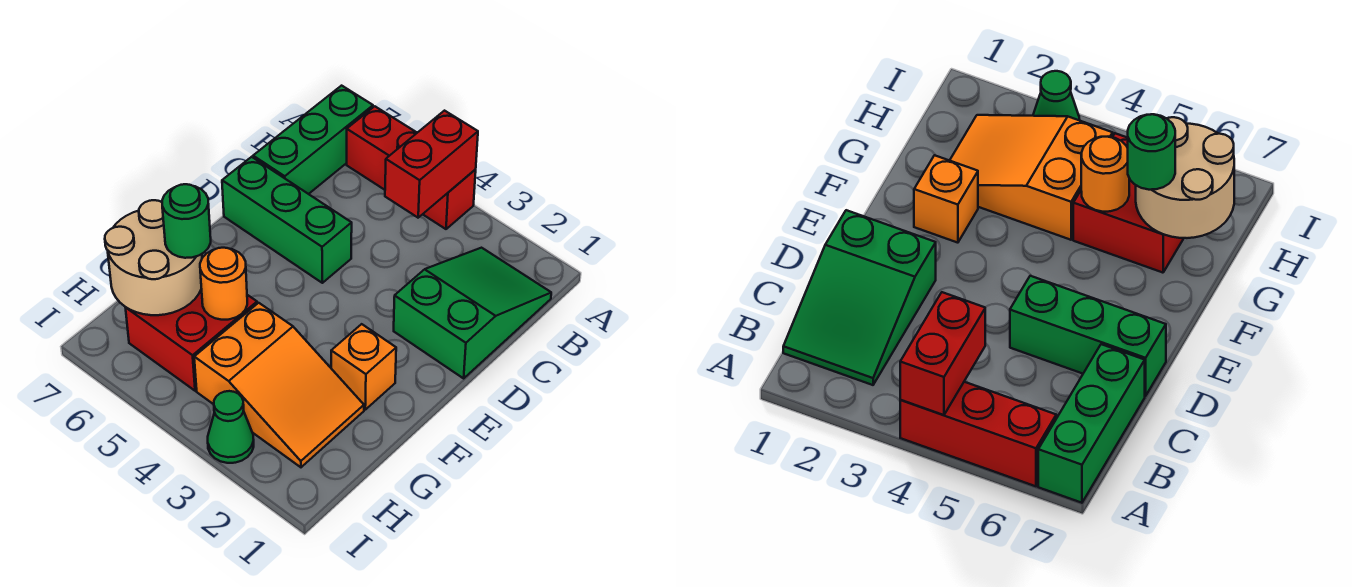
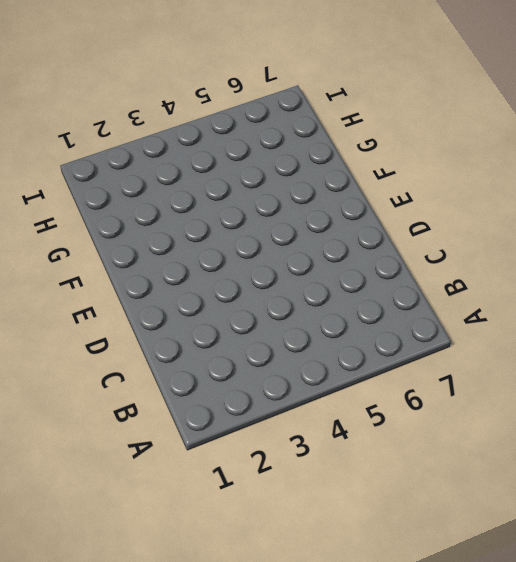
none -> red brick A4:A6 level 1
none -> green brick A7:C7 level 1
none -> green slope B1:D2 level 1 top D

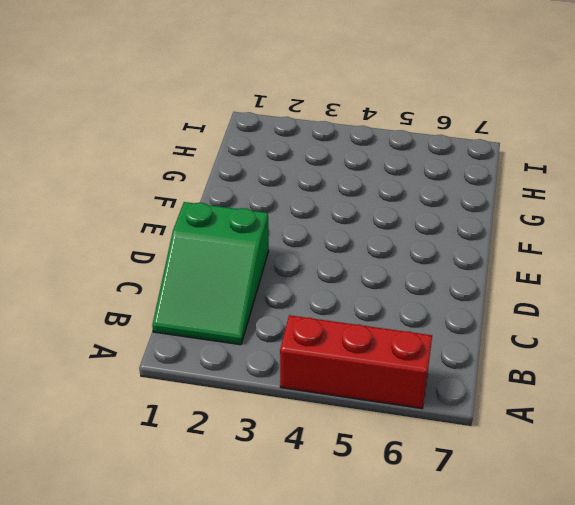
none -> green brick A7:C7 level 1
none -> green brick D5:D7 level 1
none -> orange brick F2 level 1

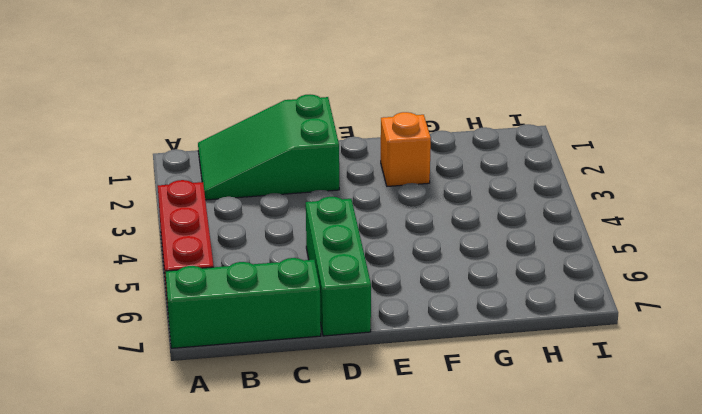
none -> orange slope G2:H4 level 1 top 4
none -> red brick G5:H6 level 1
none -> green cone I3 level 1

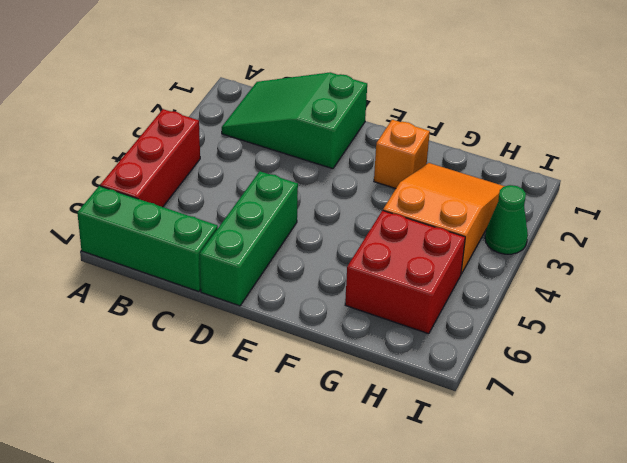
none -> red brick A4:B4 level 2
none -> orange round brick G5 level 2
none -> tan round brick G6:H7 level 2

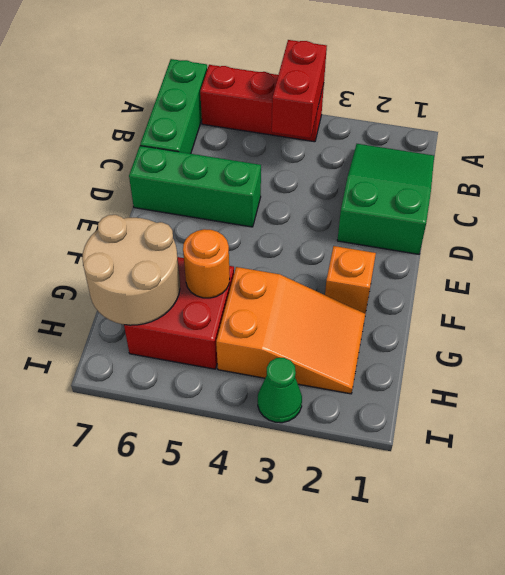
none -> green round brick G6 level 3

